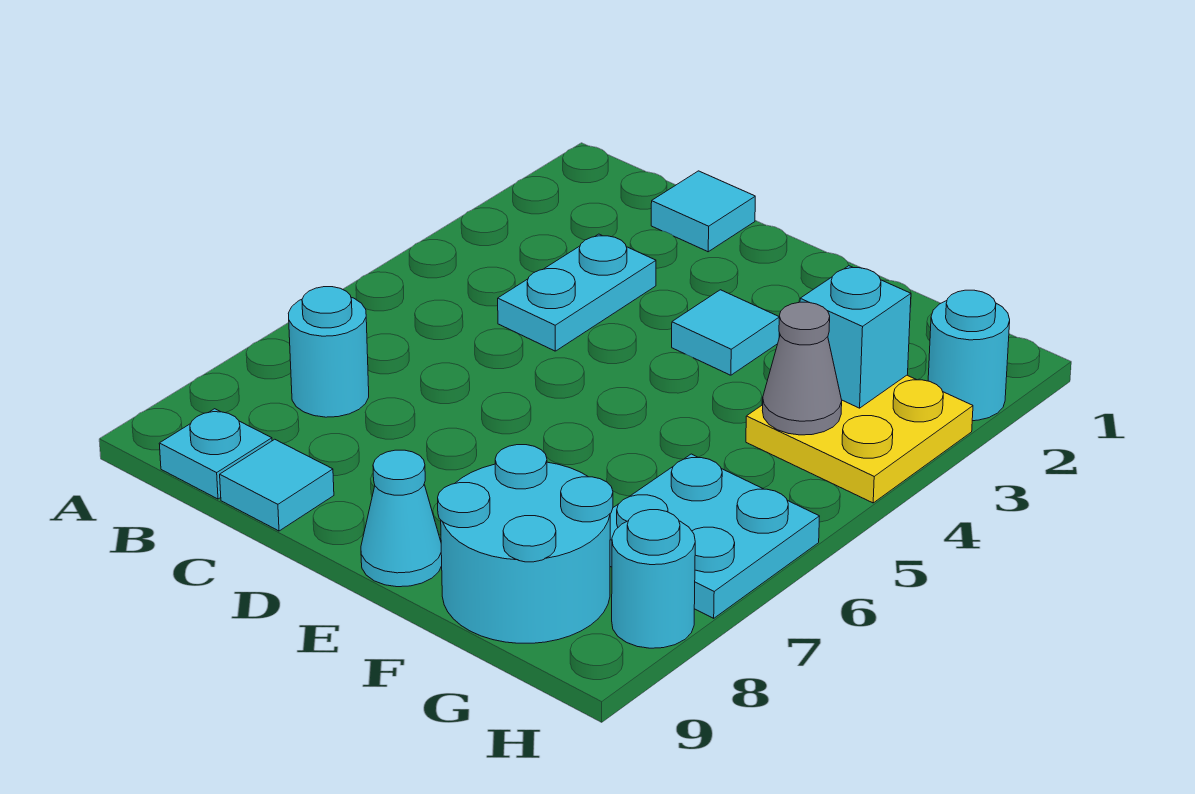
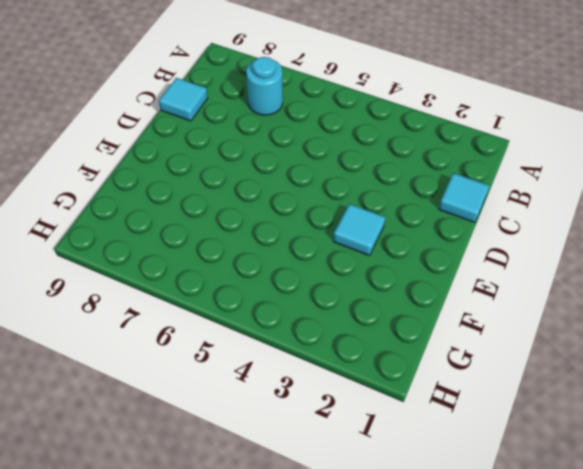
none -> cyan plate B9 level 1
none -> cyan plate C3:C4 level 1
none -> cyan cone E9 level 1

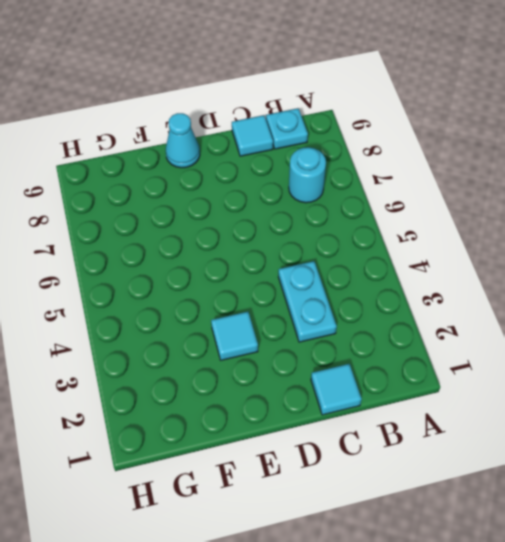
none -> cyan round brick F8:G9 level 1
none -> yellow plate G3:H4 level 1
none -> cyan plate G6:H7 level 1

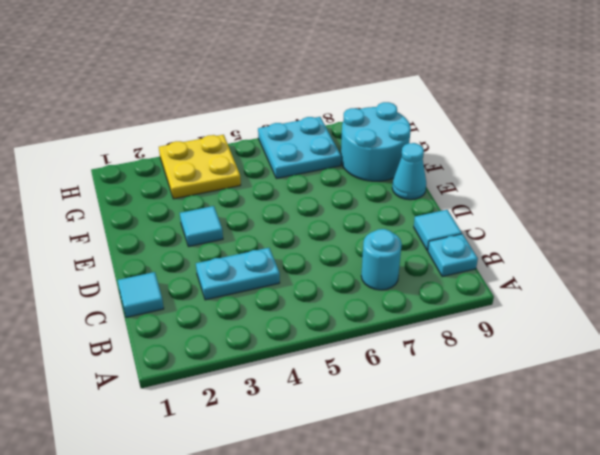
none -> cyan round brick H2 level 1
none -> cyan round brick H8 level 1
none -> cyan brick G3 level 2

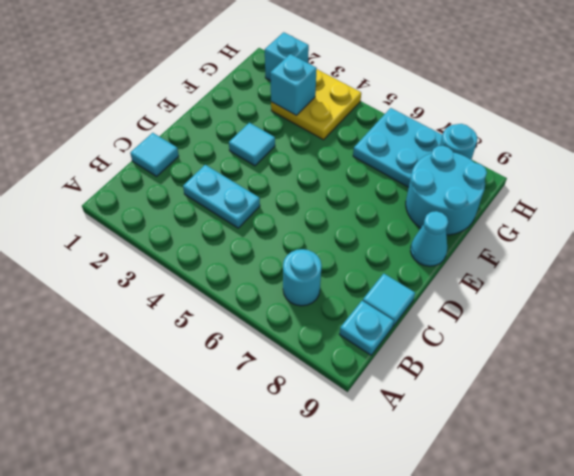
cyan brick H2 level 1 -> cyan round brick H2 level 1
none -> grey cone G4 level 2

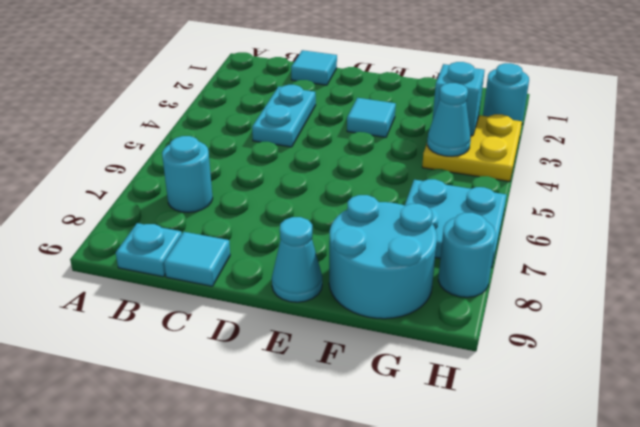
cyan cone G4 level 2 -> grey cone G4 level 2

